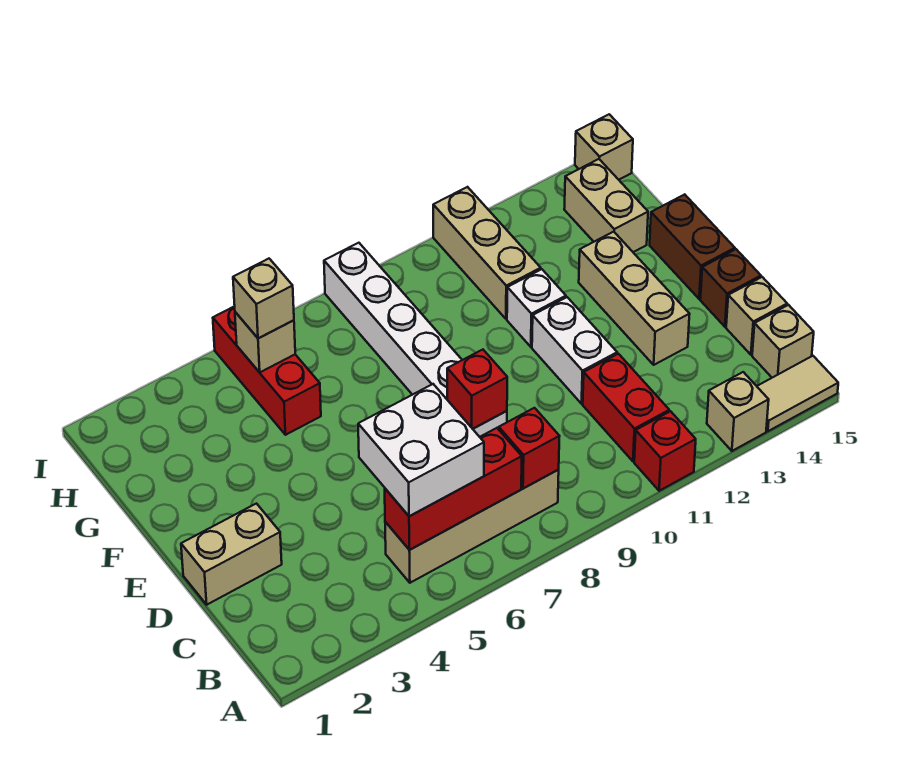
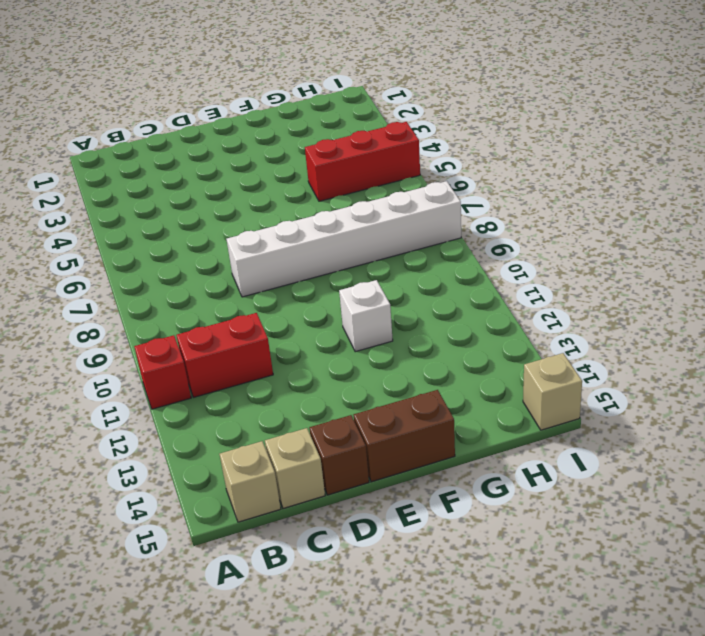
none -> tan brick A13 level 1
none -> tan tile A14:A15 level 1
none -> tan brick B5:B8 level 1

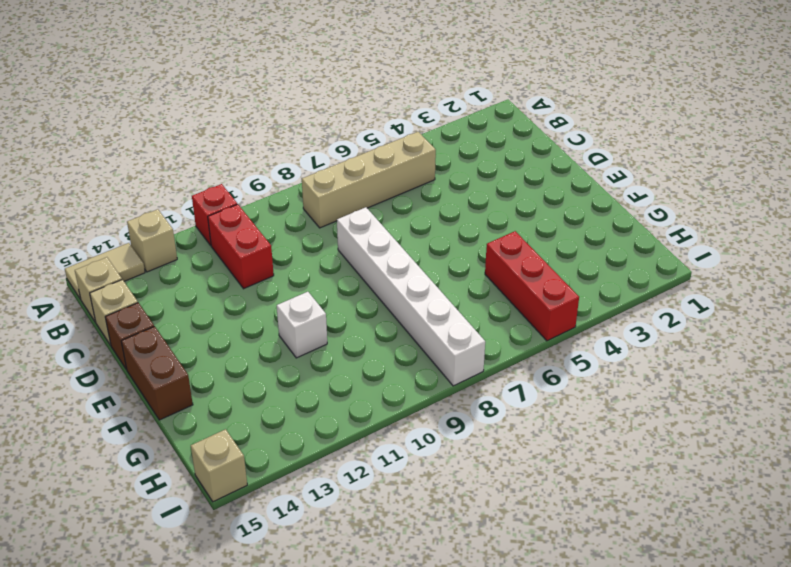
none -> tan brick D1:D2 level 1
none -> white brick D11:E11 level 1
none -> tan brick D13:F13 level 1

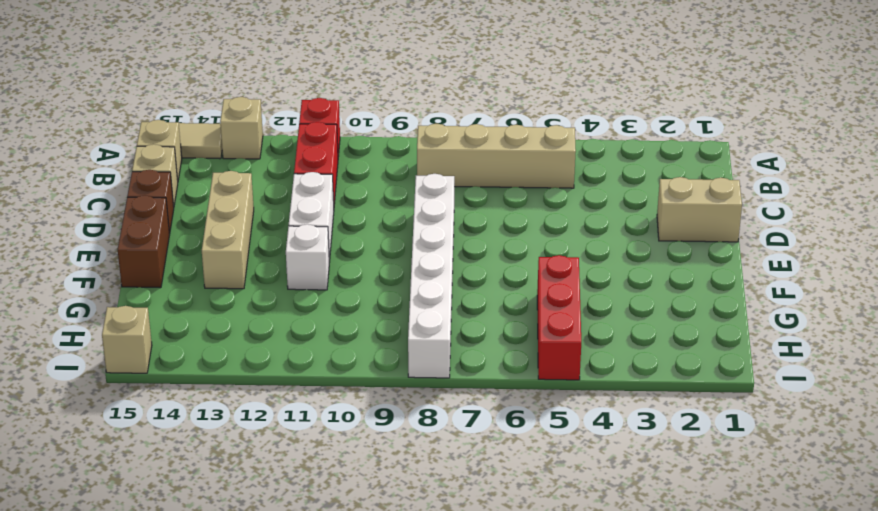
none -> tan brick G11:I11 level 1
none -> tan brick G14:H14 level 1
none -> red brick B5:B7 level 2

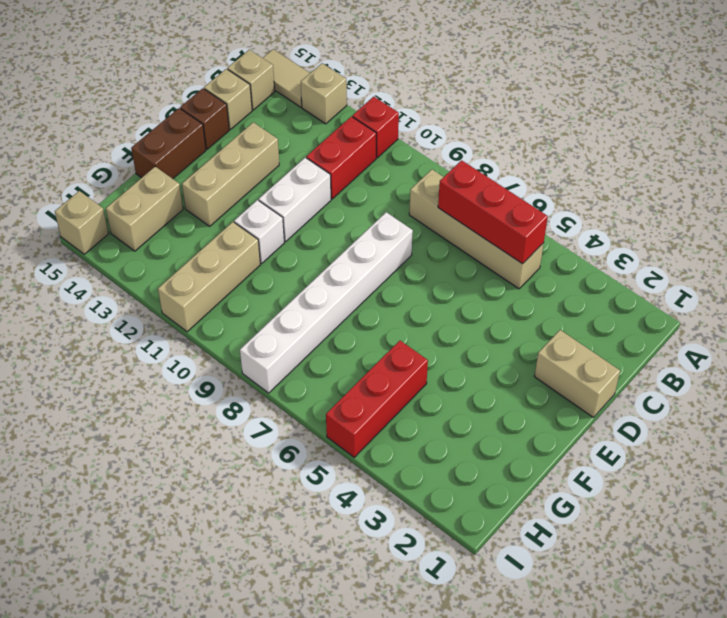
none -> red brick B8 level 2
none -> red brick D8 level 2
none -> tan brick H5 level 2

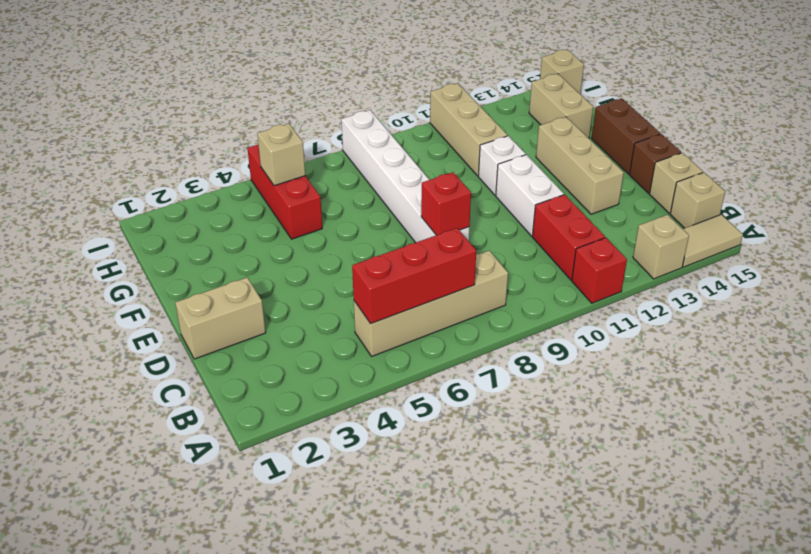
none -> red brick B8 level 2
none -> white brick B5:C6 level 3
none -> tan brick H5 level 3

